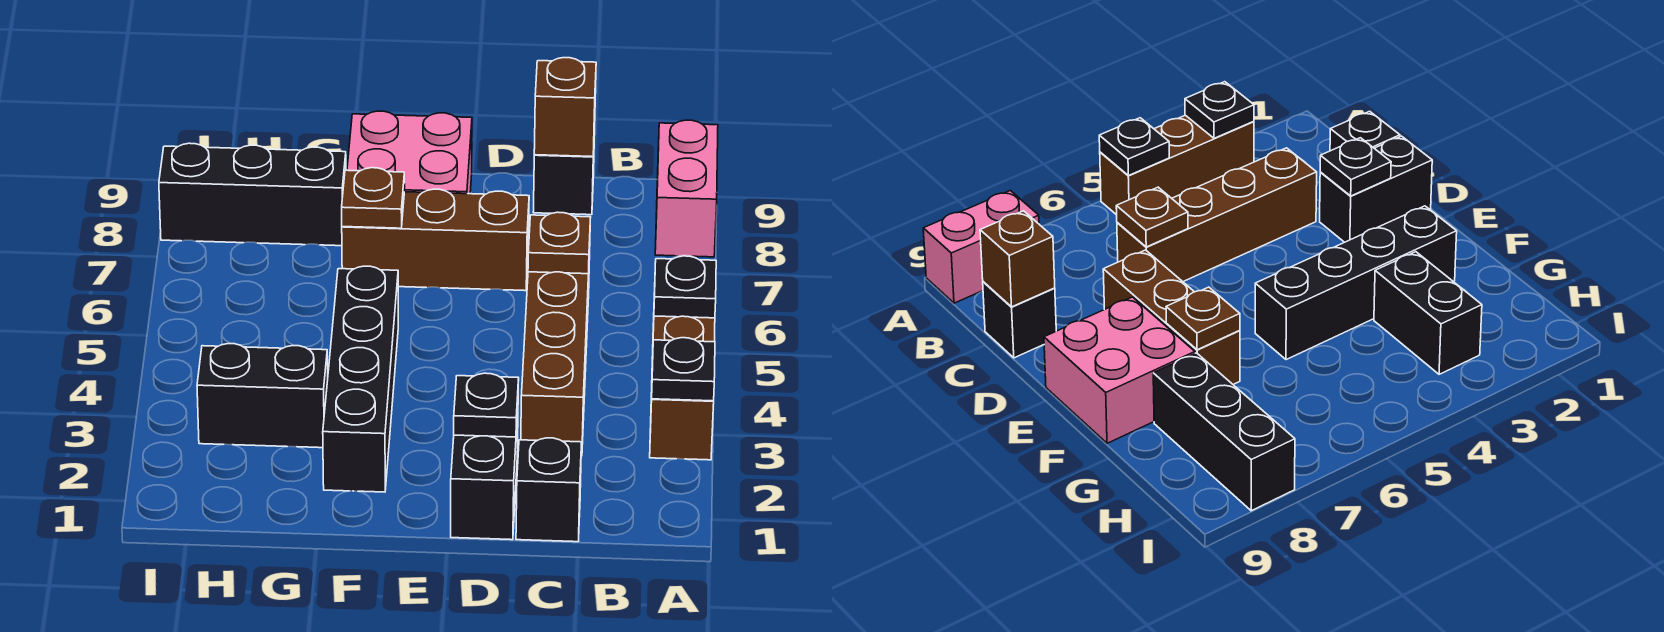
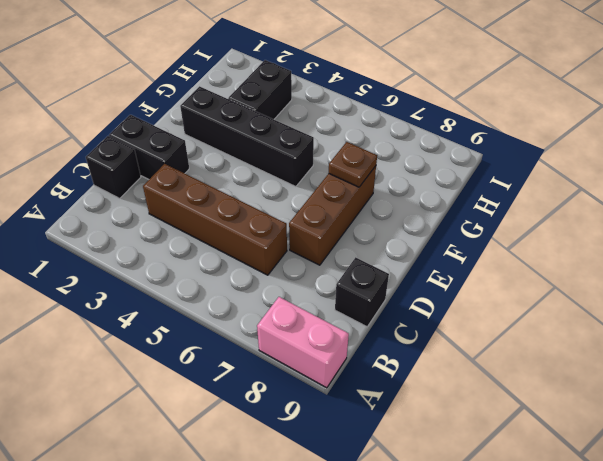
none -> brown brick A3:A5 level 1
none -> pink brick E8:F9 level 1
none -> black brick G8:I8 level 1

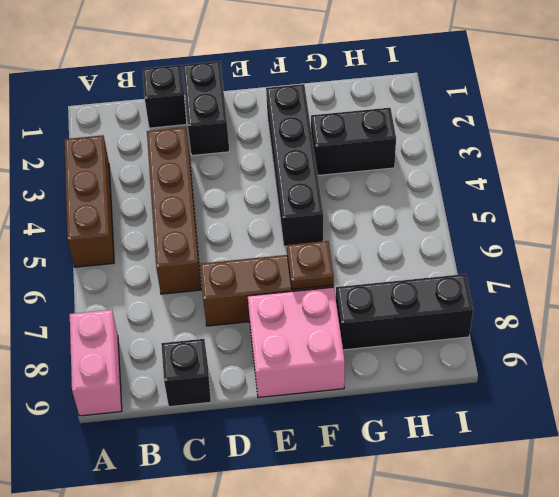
none -> black plate A3 level 2
none -> black plate A5 level 2
none -> brown plate C6 level 2

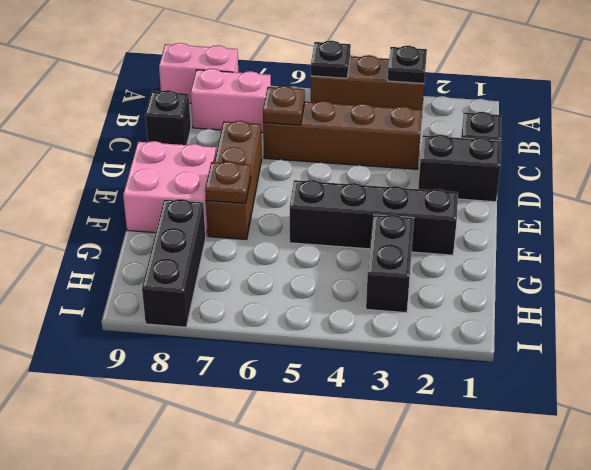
pink brick B7:B8 level 1 -> none
none -> brown brick C9 level 2
none -> black plate D2 level 2

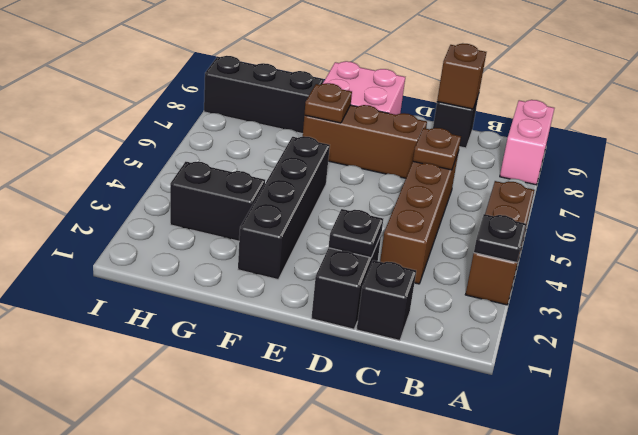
none -> black plate A5 level 2

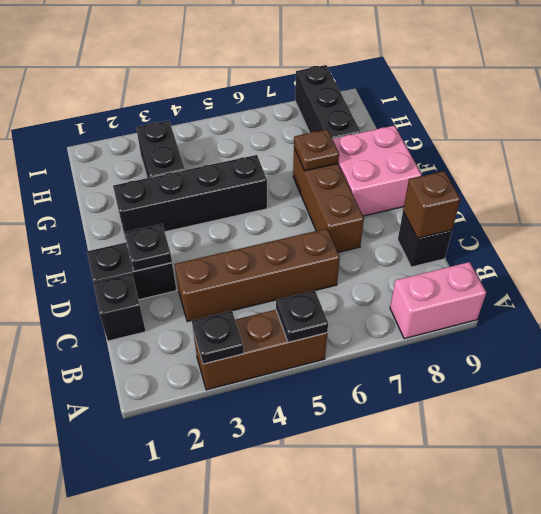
none -> brown plate C6 level 2

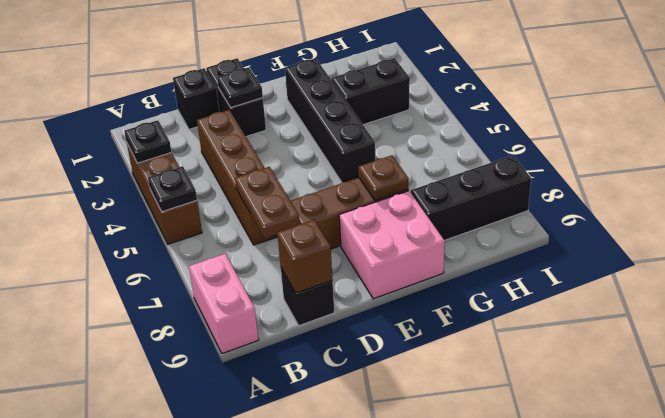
brown plate C6:C7 level 2 -> brown plate C6 level 2

